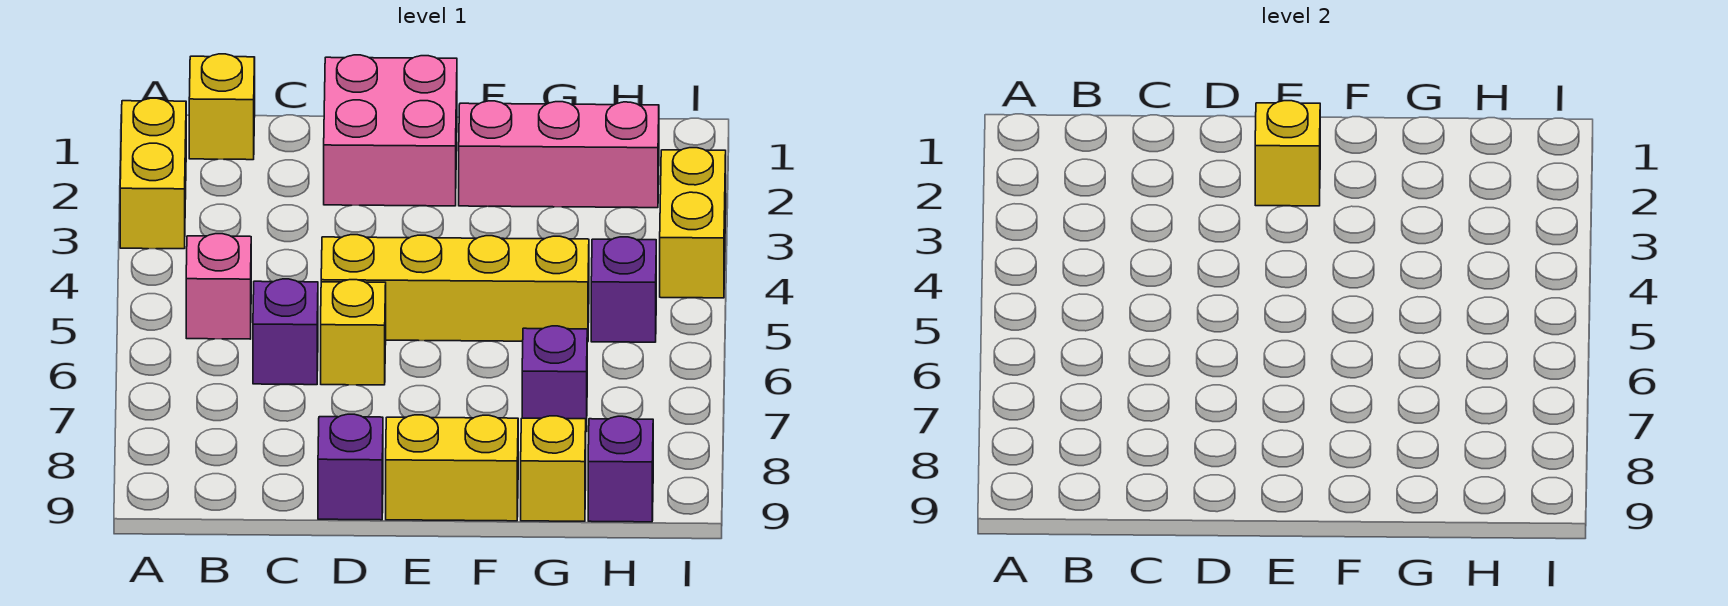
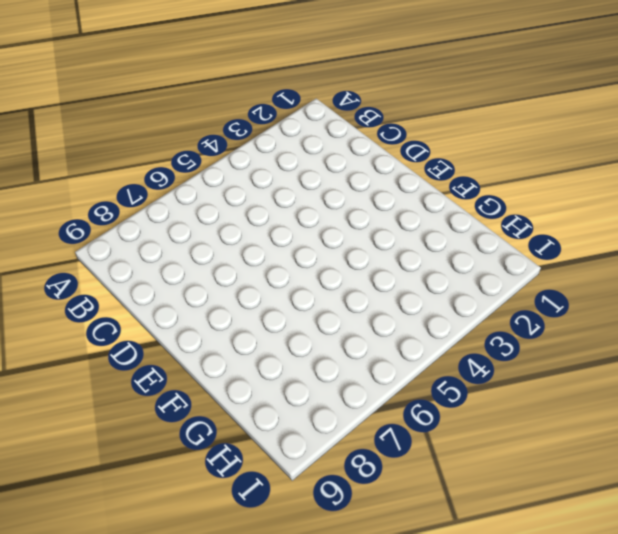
none -> yellow brick A2:A3 level 1
none -> yellow brick B1 level 1
none -> pink brick B5 level 1

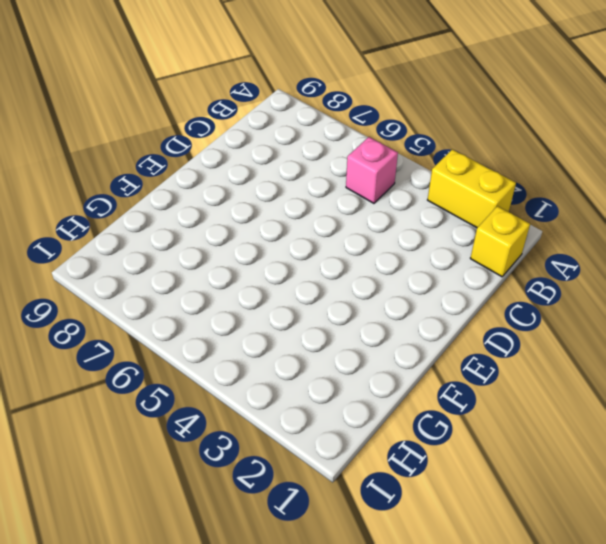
none -> purple brick C6 level 1
none -> pink brick D1:E2 level 1
none -> yellow brick D5:G5 level 1

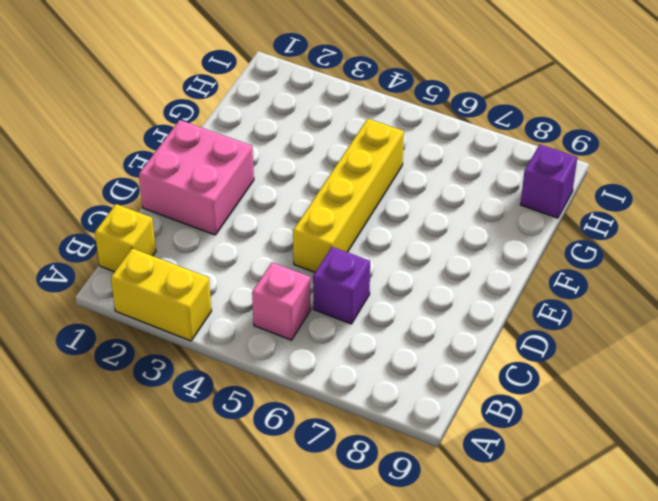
none -> yellow brick D6 level 1
none -> purple brick D9 level 1
none -> yellow brick E9:F9 level 1

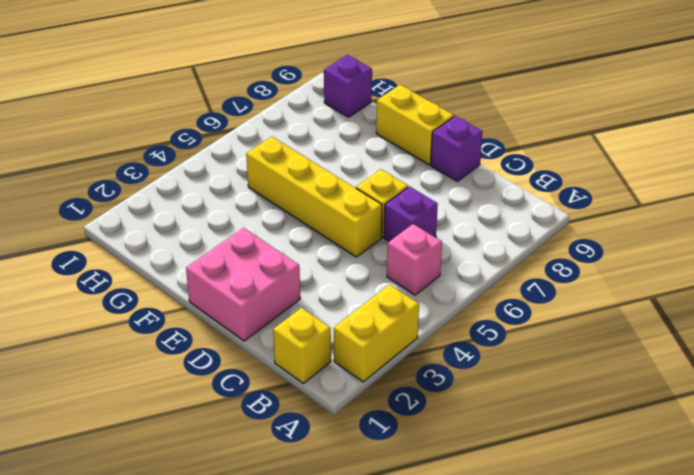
none -> pink brick F2:H2 level 1
none -> purple brick G7 level 1
none -> yellow brick G9 level 1

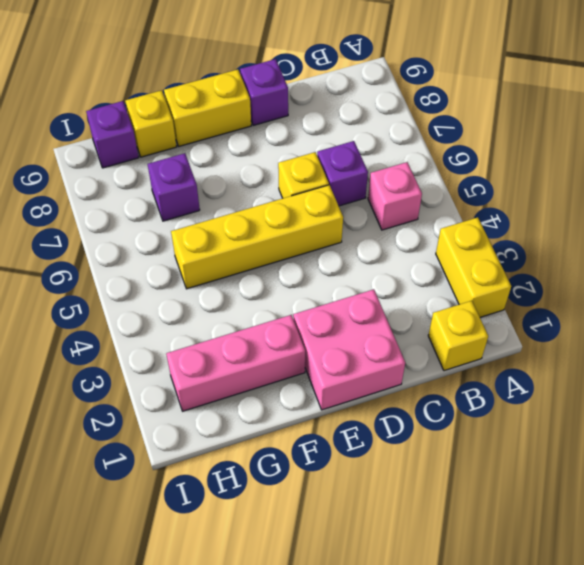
none -> purple brick H5 level 1
none -> yellow brick I3:I4 level 1
none -> yellow brick E2 level 2

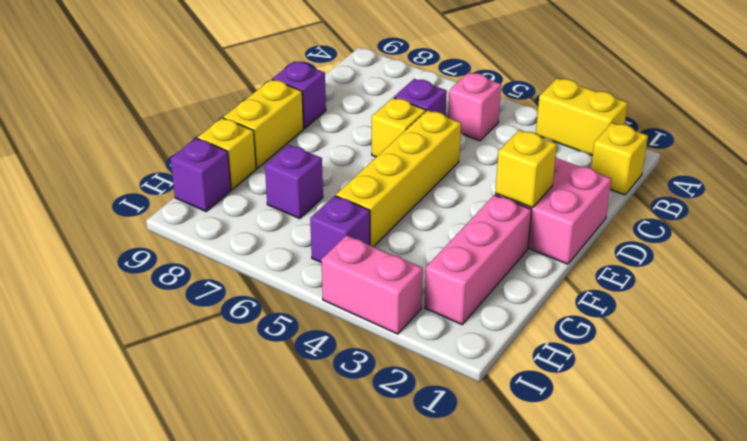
pink brick I3:I4 level 1 -> yellow brick I3:I4 level 1

